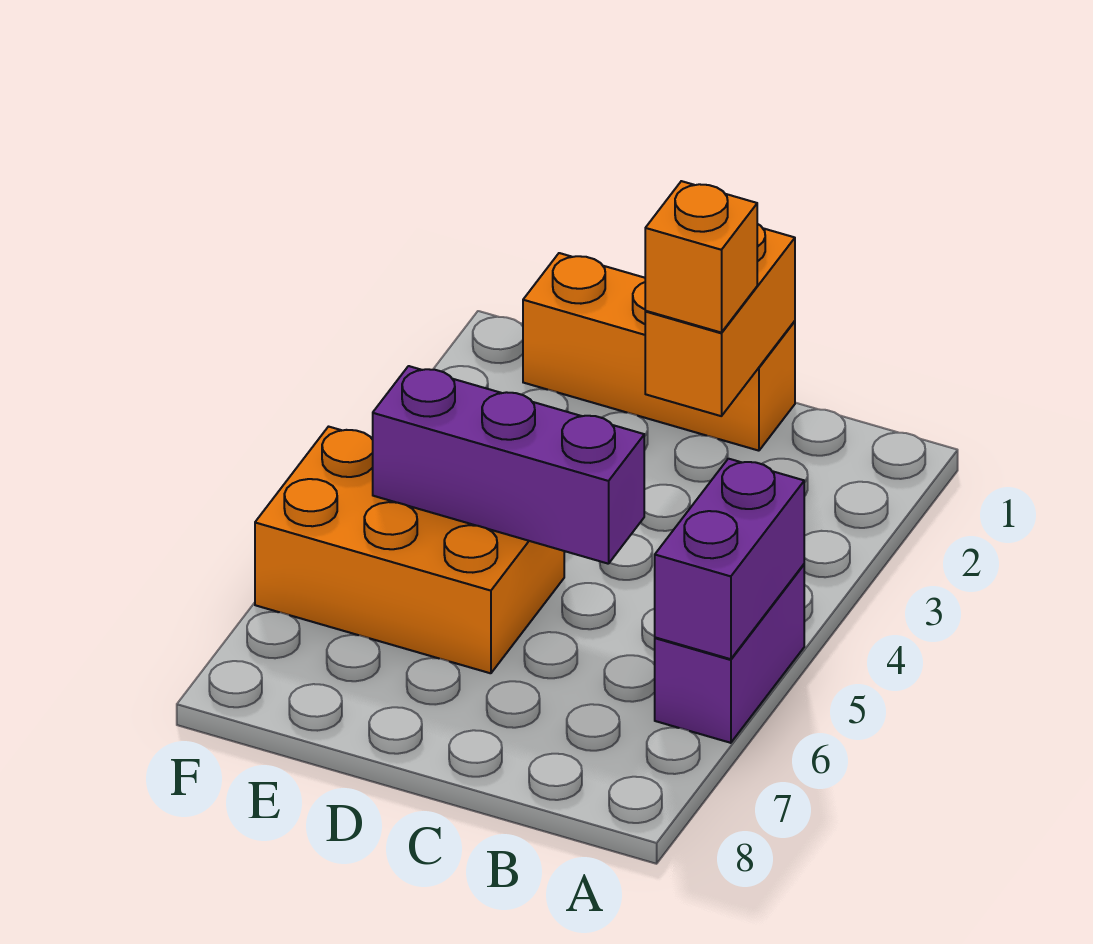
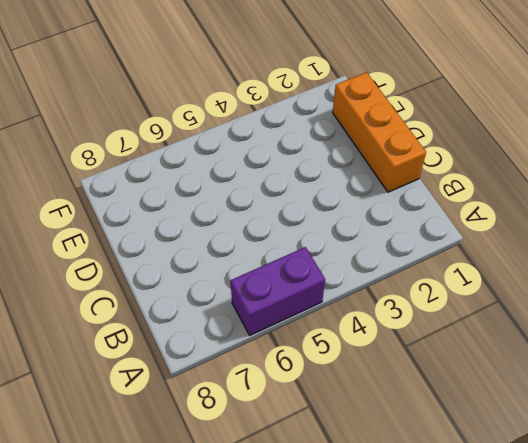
none -> orange brick D5:F6 level 1
none -> purple brick A5:A6 level 2

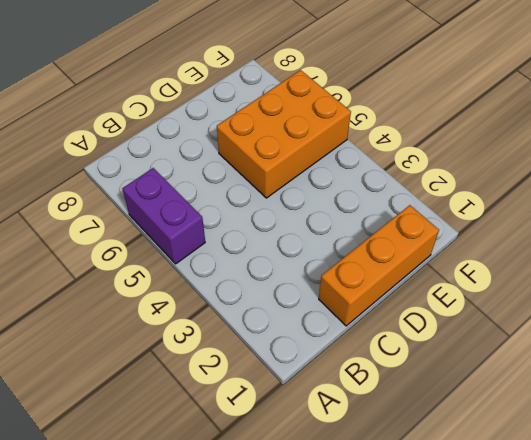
none -> purple brick A5:A6 level 2
none -> orange brick C1:C2 level 2

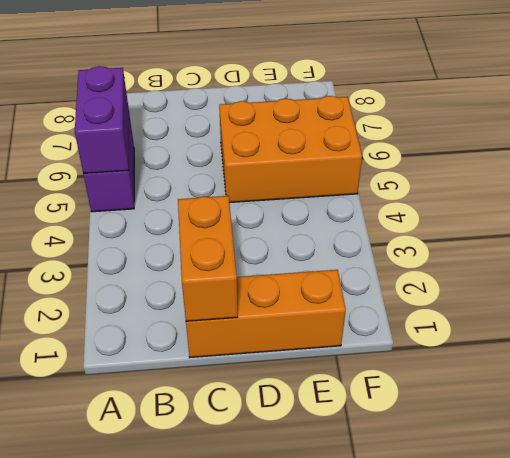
none -> purple brick C5:E5 level 2
none -> orange brick C2 level 3

